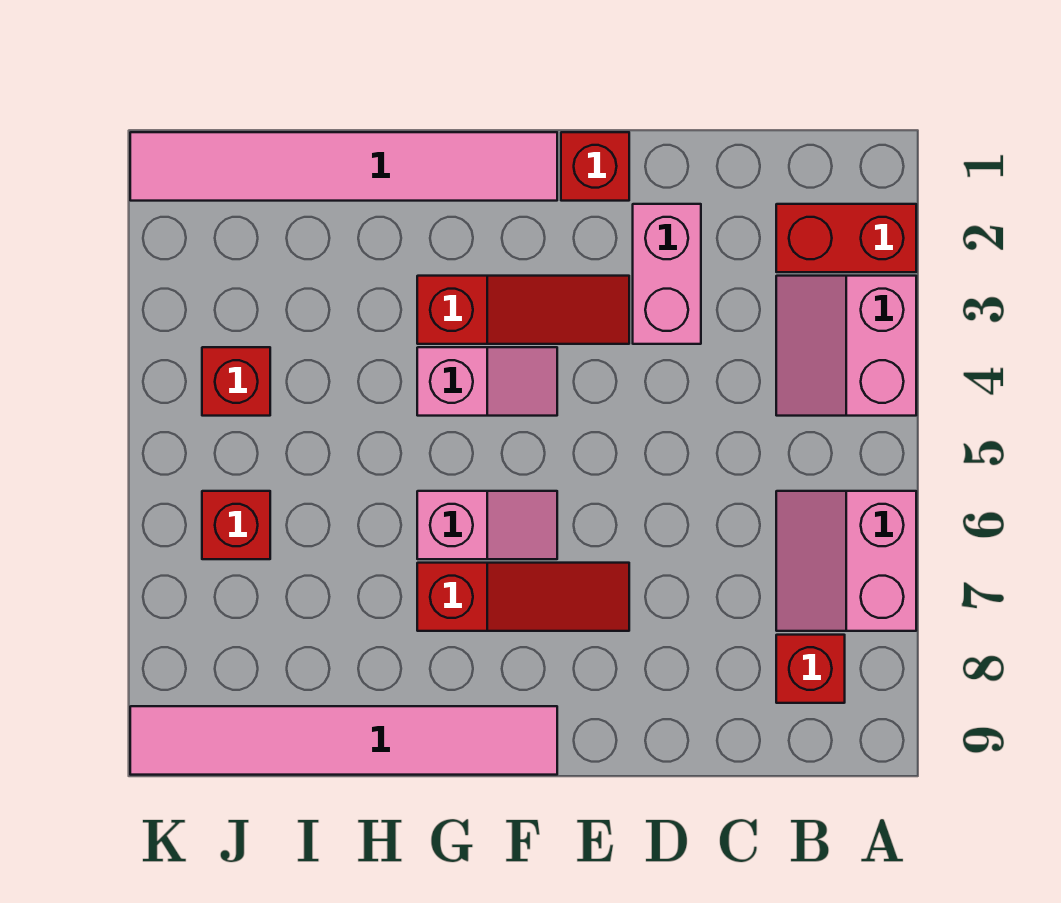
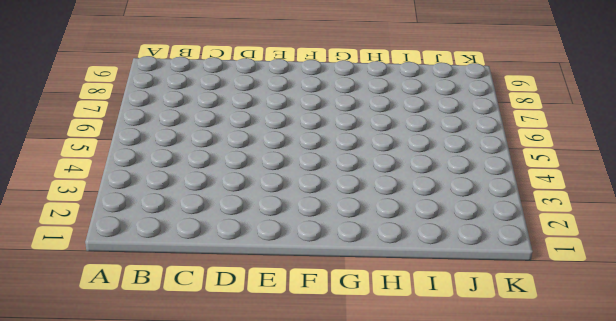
none -> red brick A2:B2 level 1
none -> pink slope A3:B4 level 1 top A
none -> pink slope A6:B7 level 1 top A

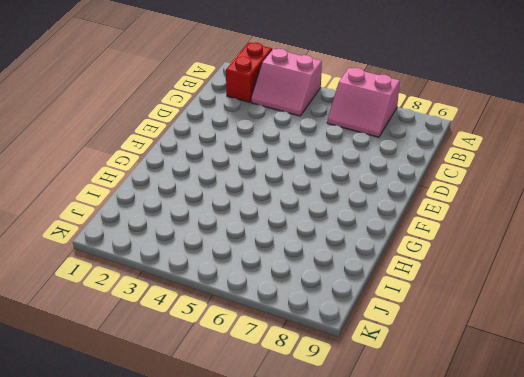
none -> red brick B8 level 1
none -> pink brick D2:D3 level 1
none -> red brick E1 level 1

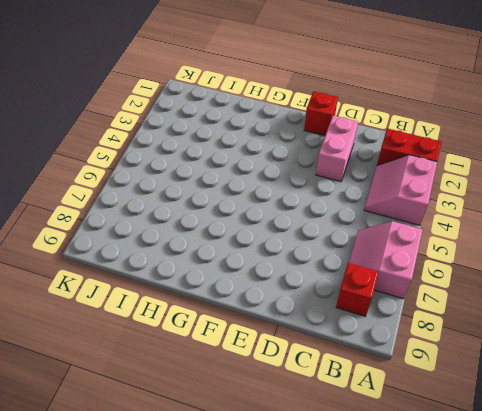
none -> red slope E3:G3 level 1 top G
none -> red slope E7:G7 level 1 top G
none -> pink tile F1:K1 level 1

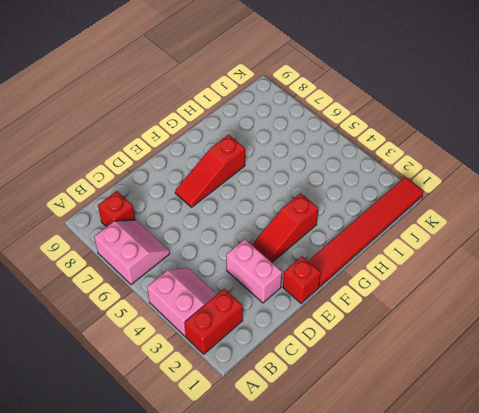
red tile F1:K1 level 1 -> pink tile F1:K1 level 1
none -> pink slope F4:G4 level 1 top G
none -> pink slope F6:G6 level 1 top G
none -> pink tile F9:K9 level 1

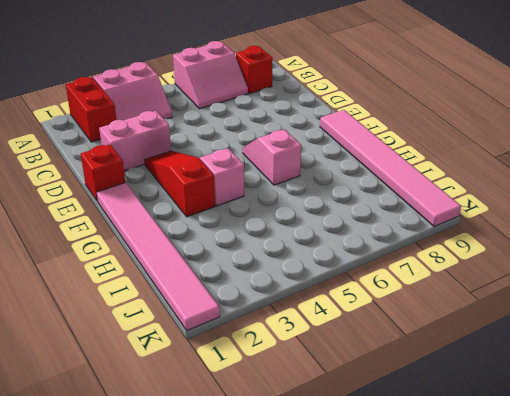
none -> red slope E7:G7 level 1 top G
none -> red brick J4 level 1
none -> red brick J6 level 1

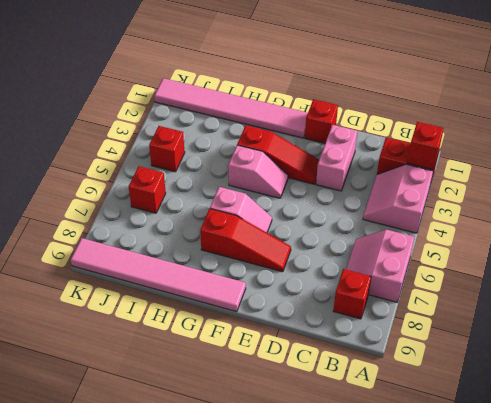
red brick A2 level 2 -> none

